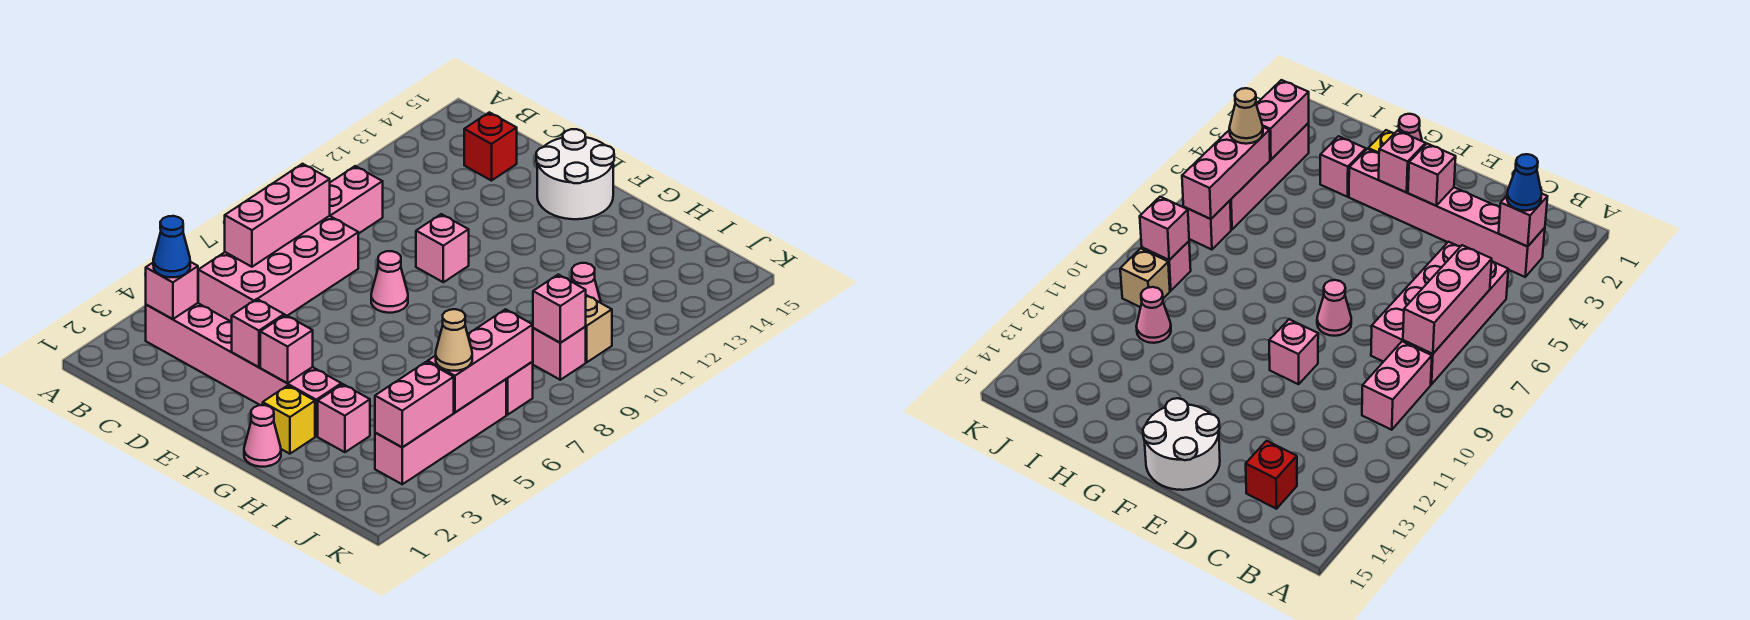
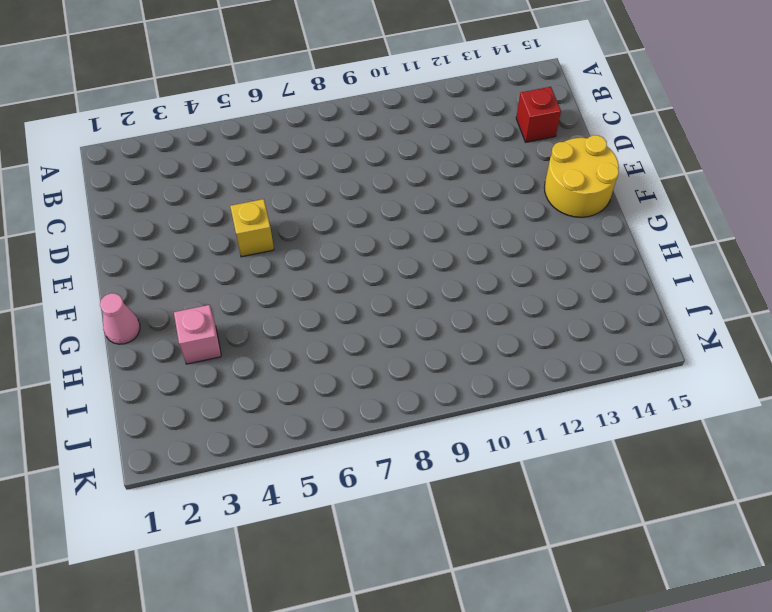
yellow brick E5 level 1 -> yellow brick G2 level 1
yellow round brick E14:F15 level 1 -> white round brick E14:F15 level 1
none -> pink brick B3:G3 level 1
none -> pink brick B5:C8 level 1
none -> pink brick B9:B10 level 1

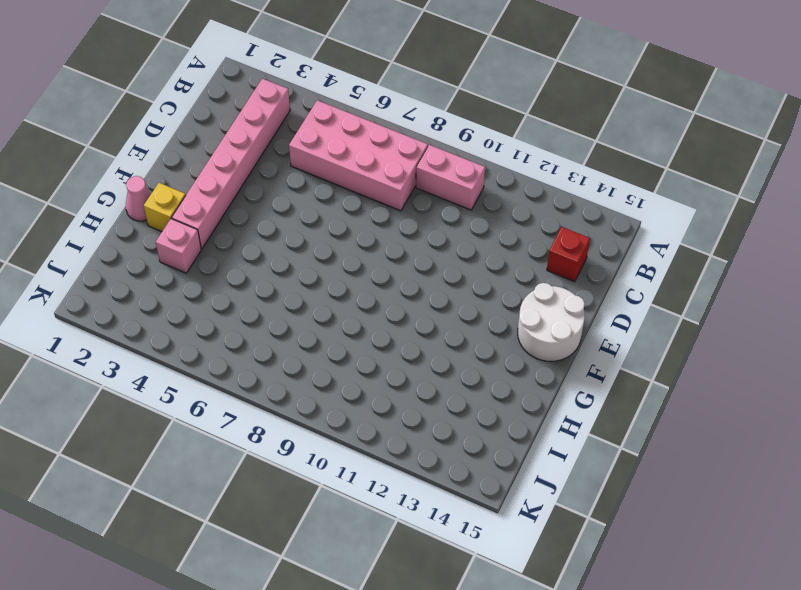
none -> pink cone E8 level 1
none -> pink brick E10 level 1
none -> pink cone I11 level 1

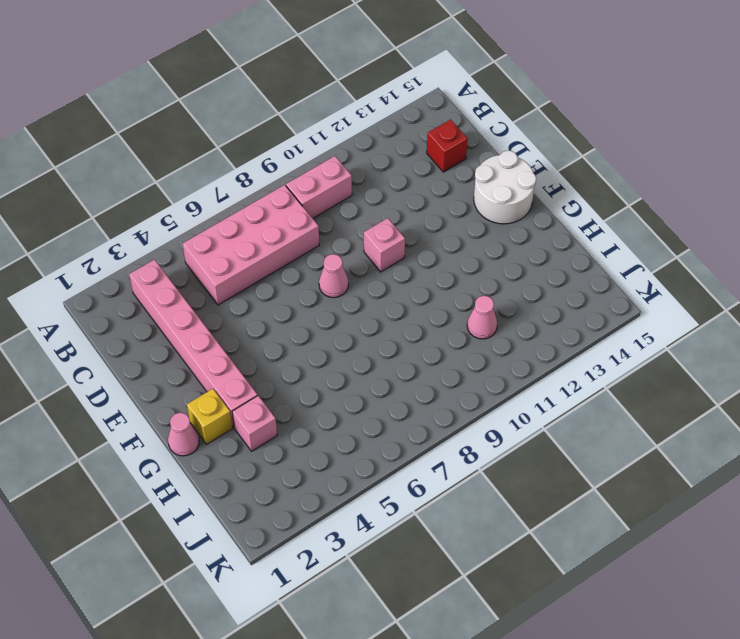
none -> pink brick J3:J6 level 1
none -> pink brick J7 level 1
none -> pink brick J9 level 1

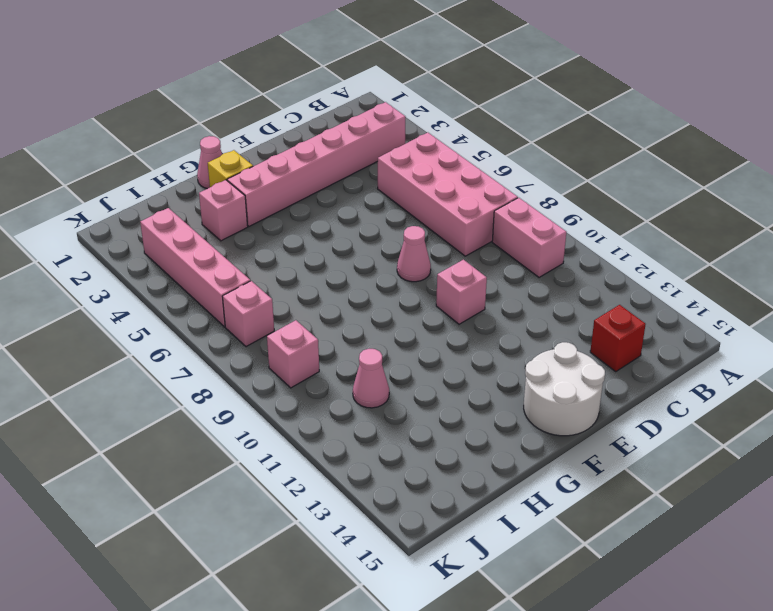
none -> tan brick J10 level 1
none -> pink brick B3 level 2
none -> pink brick B6:B8 level 2

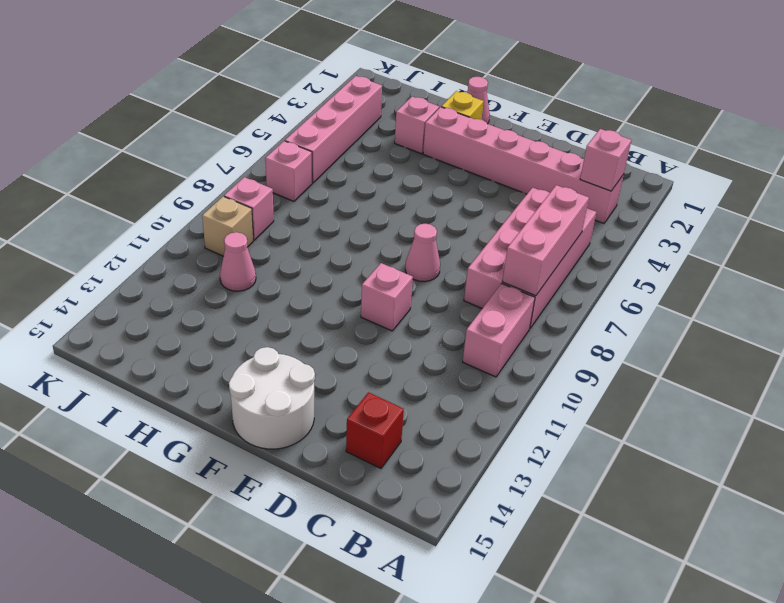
none -> pink brick E3 level 2
none -> pink brick F3 level 2
none -> pink brick J3:J4 level 2

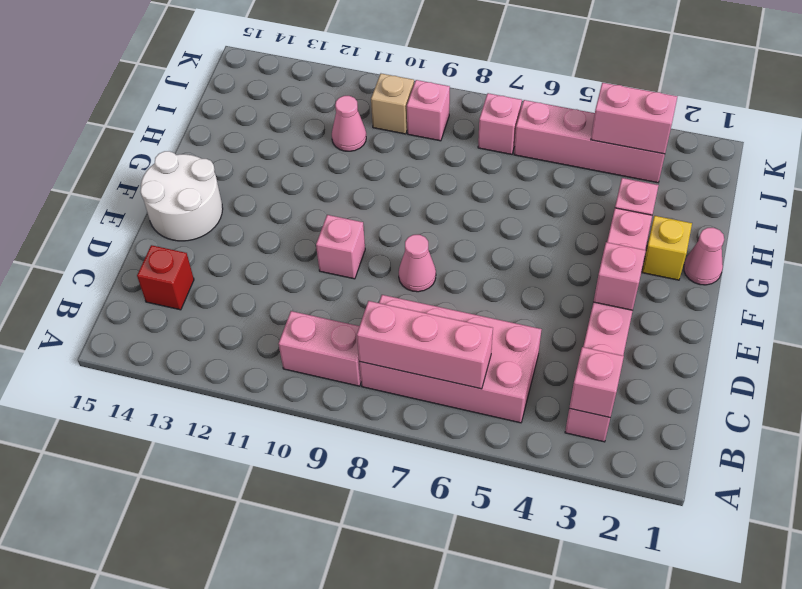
none -> pink brick F3 level 2
none -> pink brick J5:J7 level 2
none -> pink brick J9 level 2

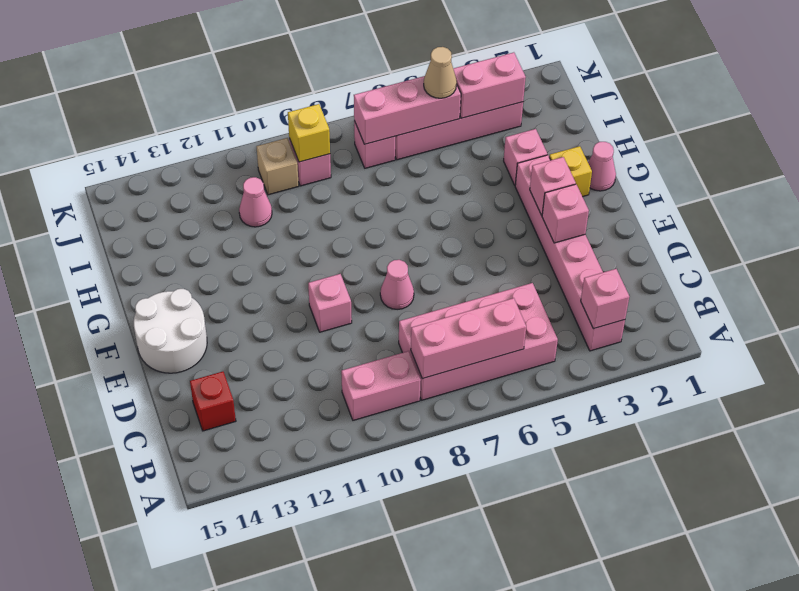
yellow brick J9 level 2 -> pink brick J9 level 2
none -> blue cone B3 level 3

